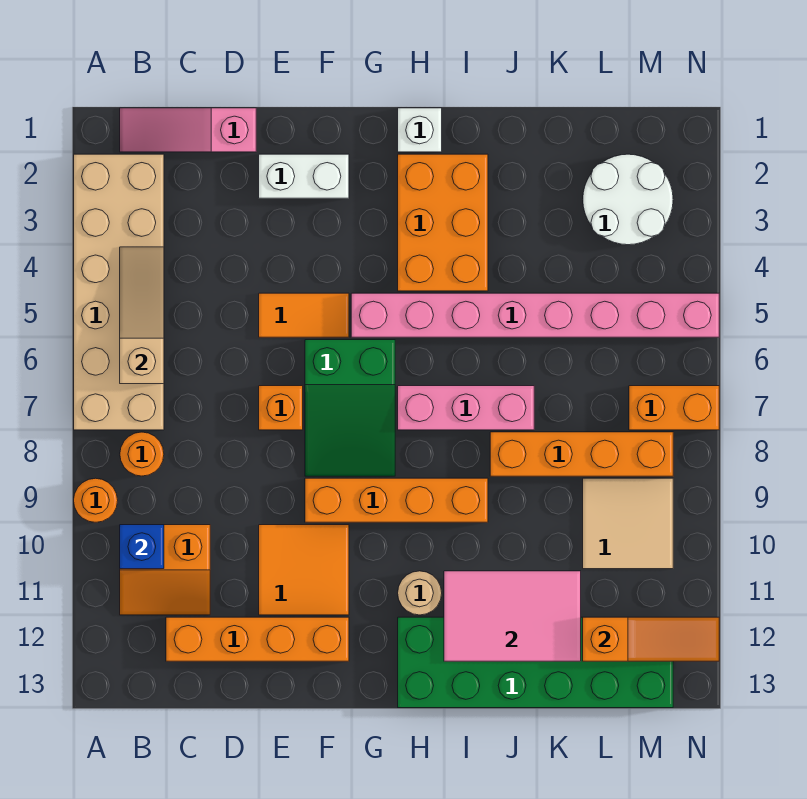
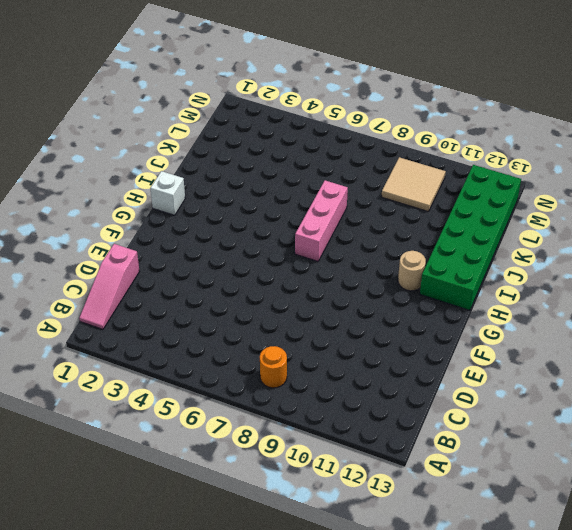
none -> tan brick A2:B7 level 1
none -> orange round brick A9 level 1
none -> orange slope B10:C11 level 1 top 10

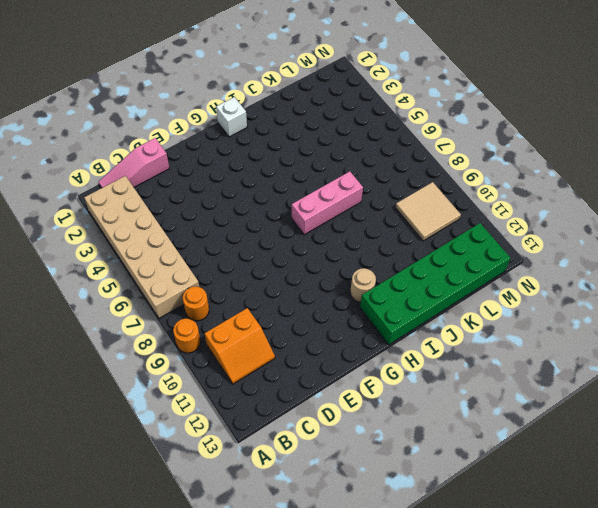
none -> orange brick C12:F12 level 1
none -> white brick E2:F2 level 1
none -> orange tile E5:F5 level 1

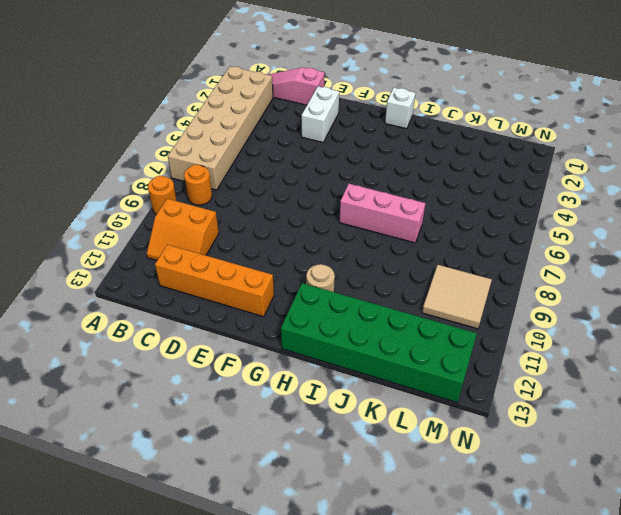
white brick E2:E3 level 1 -> white brick E2:F2 level 1
none -> orange tile E5:F5 level 1
none -> orange brick E7 level 1
none -> orange tile E10:F11 level 1

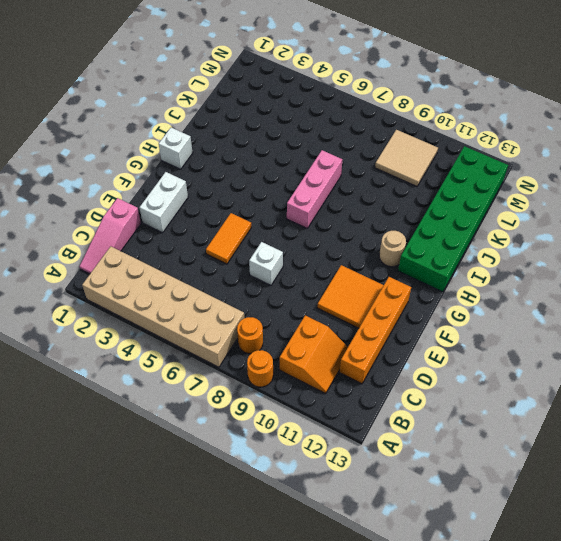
white brick E7 level 1 -> orange brick E7 level 1
none -> green slope F6:G8 level 1 top 6
none -> orange brick F9:I9 level 1
none -> pink brick G5:N5 level 1

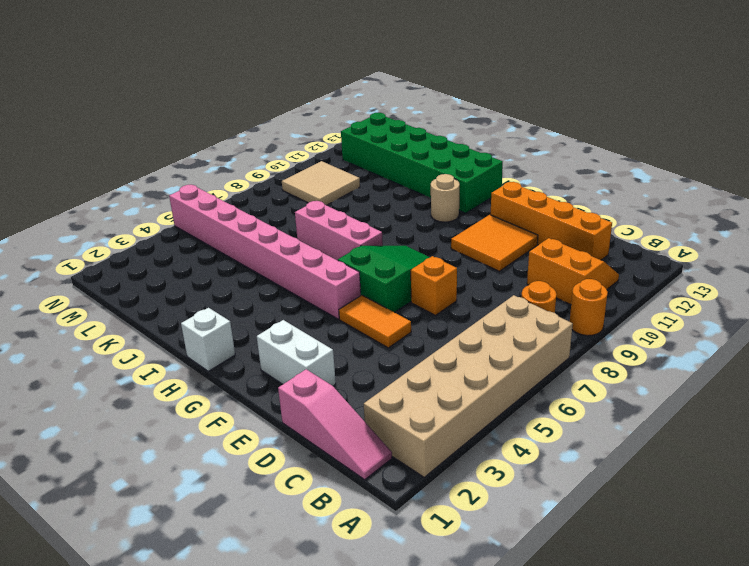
none -> orange brick F9:I9 level 1
none -> orange brick H2:I4 level 1
none -> orange brick J8:M8 level 1

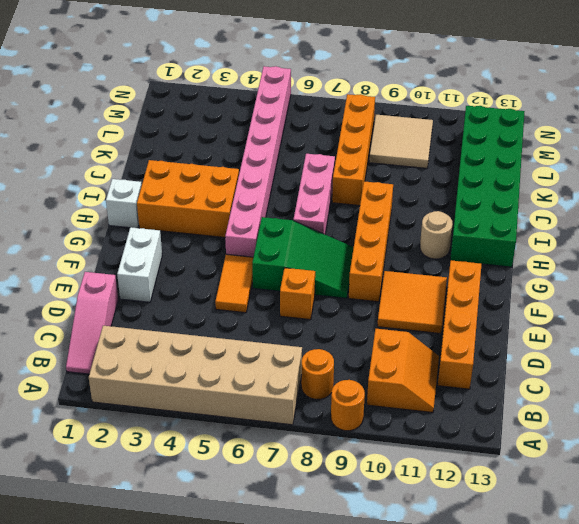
none -> white round brick L2:M3 level 1
none -> orange brick M7:N7 level 1
none -> tan slope B4:B6 level 2 top 6

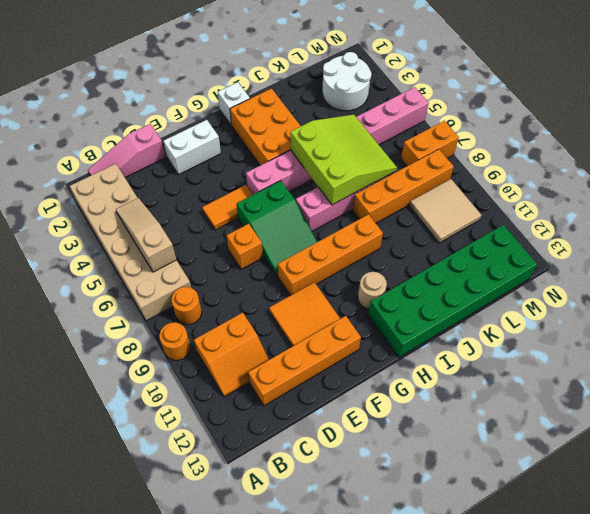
lime slope I5:K7 level 2 top I -> none
none -> blue brick B10 level 2
none -> pink tile I11:K12 level 2
none -> orange slope L12:N12 level 2 top L

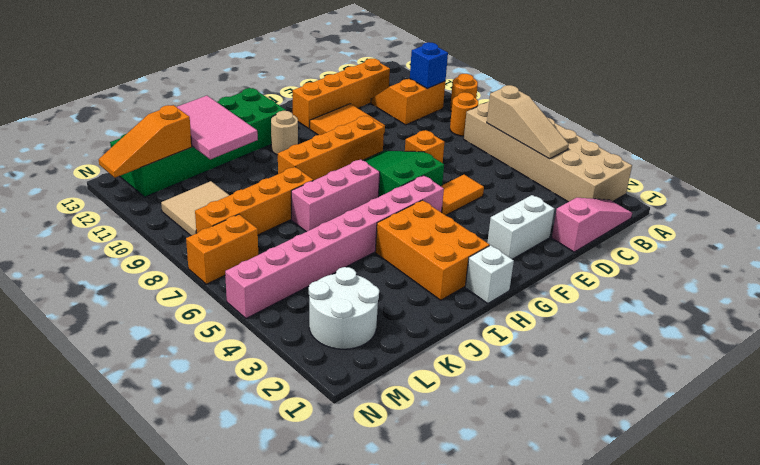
pink tile J11:K13 level 2 -> pink tile I11:K12 level 2

